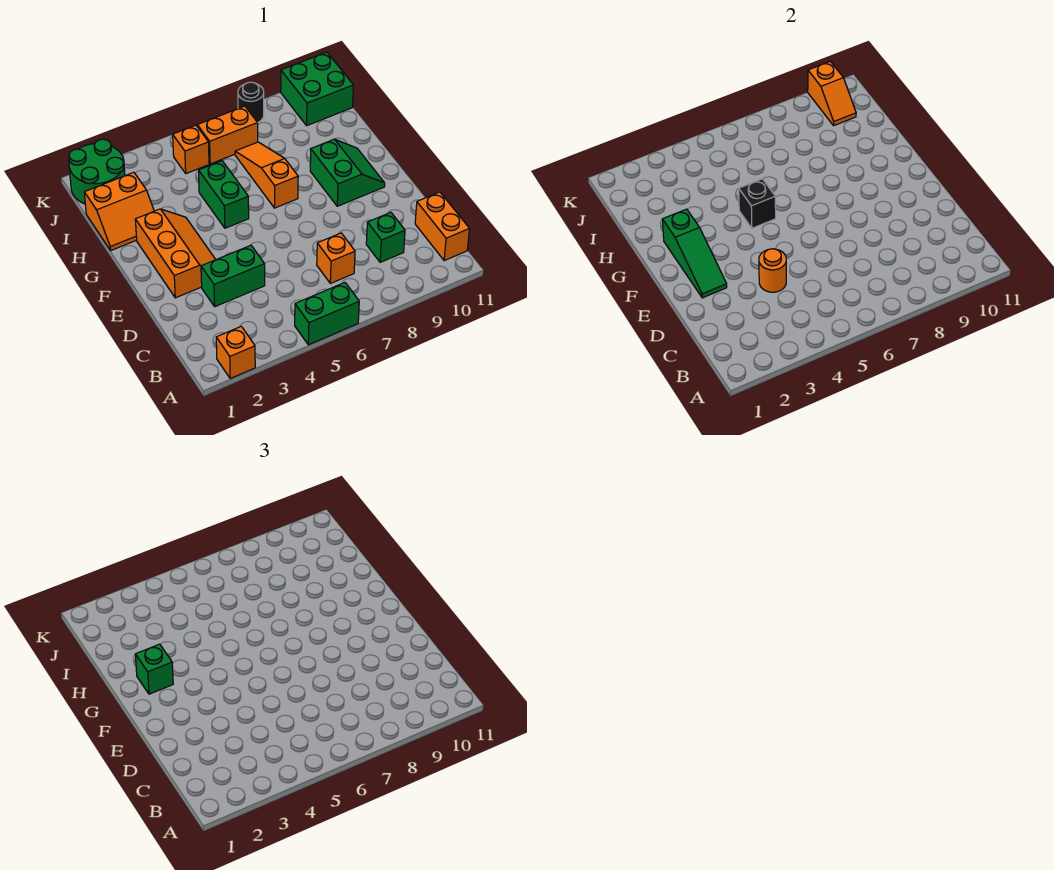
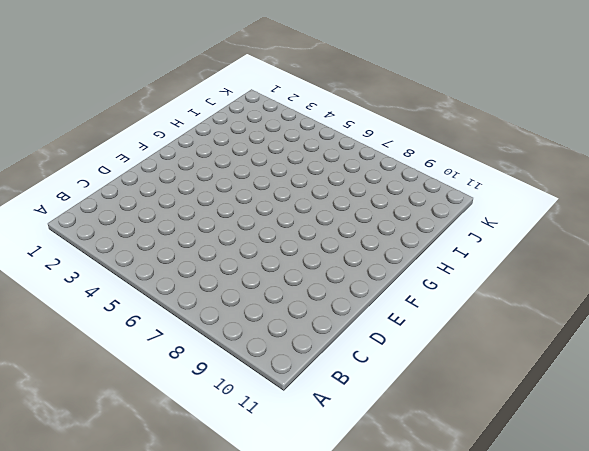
none -> orange brick A2 level 1
none -> green brick A5:A6 level 1
none -> orange brick B11:C11 level 1

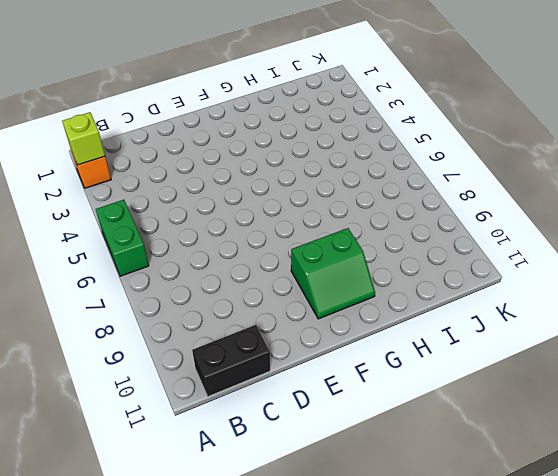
lime brick A2 level 2 -> none
black brick B11:C11 level 1 -> orange brick B11:C11 level 1
none -> orange brick C7 level 1
none -> green brick C9 level 1
none -> green brick D3:D4 level 1

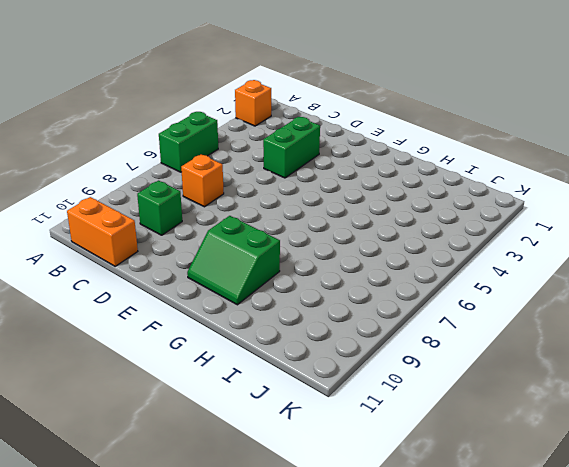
none -> orange slope E2:G3 level 1 top 2
none -> green brick G5:H5 level 1
none -> orange slope G7:I7 level 1 top G

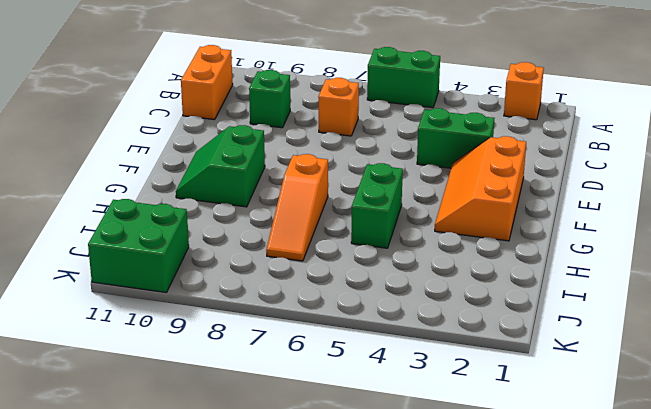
none -> orange slope H1:I2 level 1 top I
none -> green round brick J1:K2 level 1
none -> orange brick J5 level 1

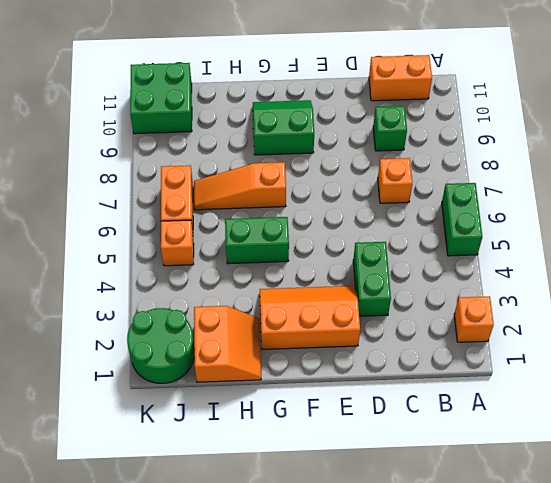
none -> black round brick K8 level 1
none -> orange round brick D4 level 2
none -> green slope E2:G2 level 2 top G

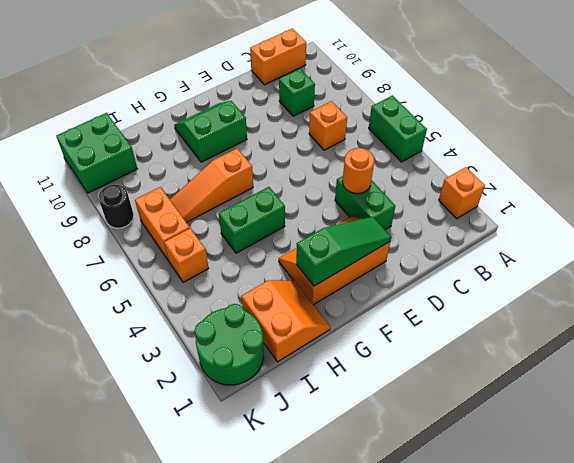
none -> black brick G5 level 2
none -> orange slope J10:K10 level 2 top K
none -> green brick G2 level 3

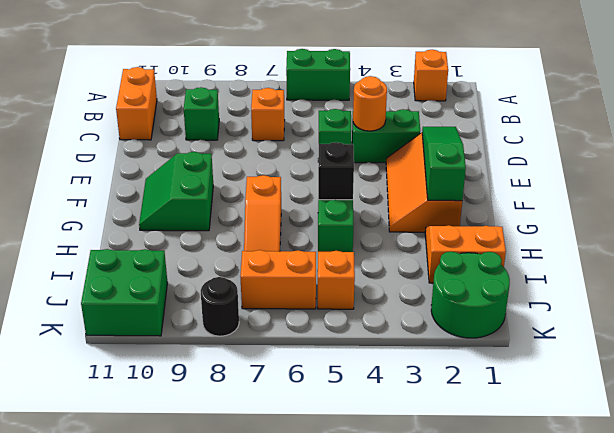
green brick D5 level 1 -> green brick G2 level 3
none -> orange slope J10:K10 level 2 top K

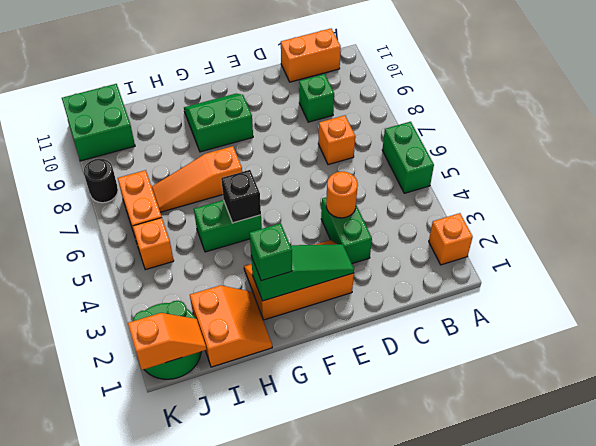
orange slope J1:K1 level 2 top K -> orange slope J10:K10 level 2 top K

